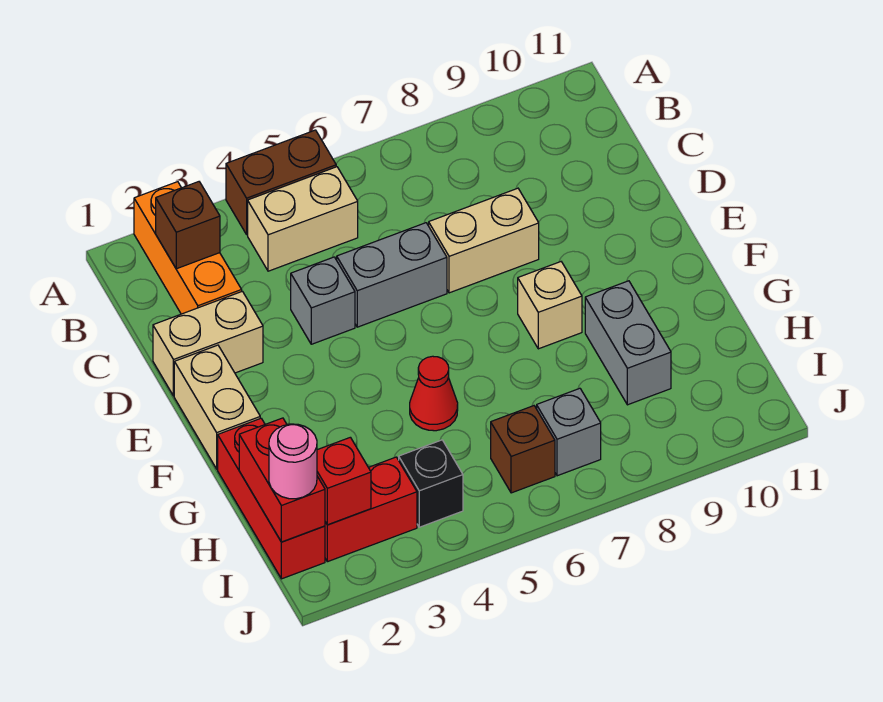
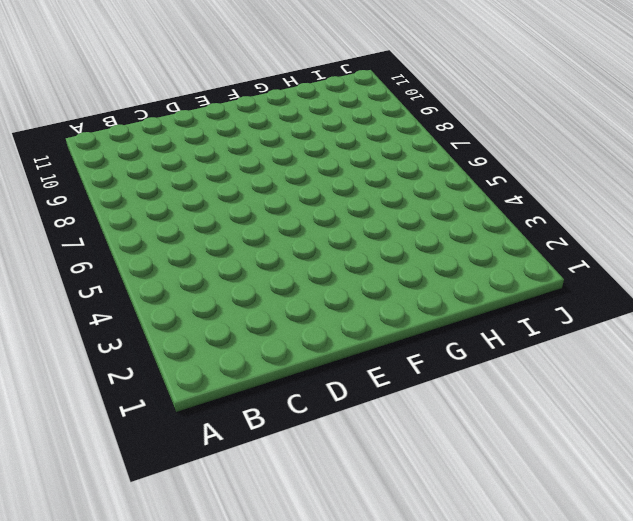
none -> orange brick A2:C2 level 1
none -> brown brick A4:A5 level 1
none -> tan brick B4:B5 level 1

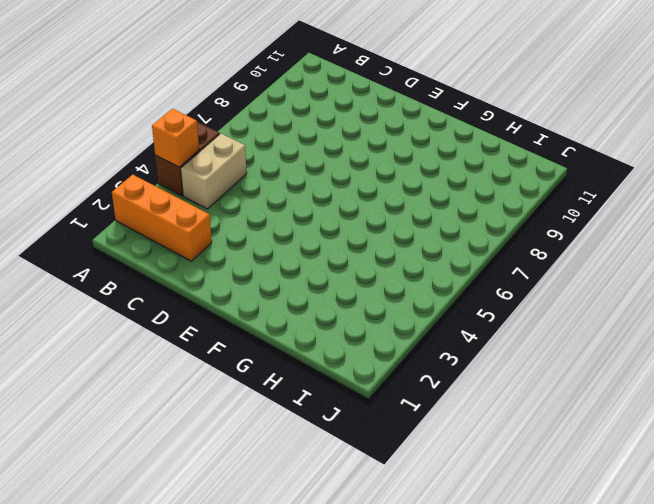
orange brick A4 level 2 -> none
none -> tan brick D1:D2 level 1
none -> grey brick D4 level 1
none -> grey brick D5:D6 level 1

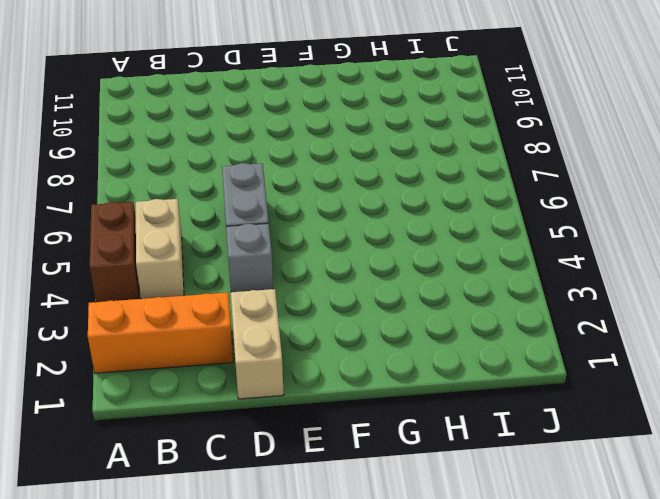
none -> tan brick D7:D8 level 1
none -> tan brick E1:F1 level 1
none -> tan brick F8 level 1

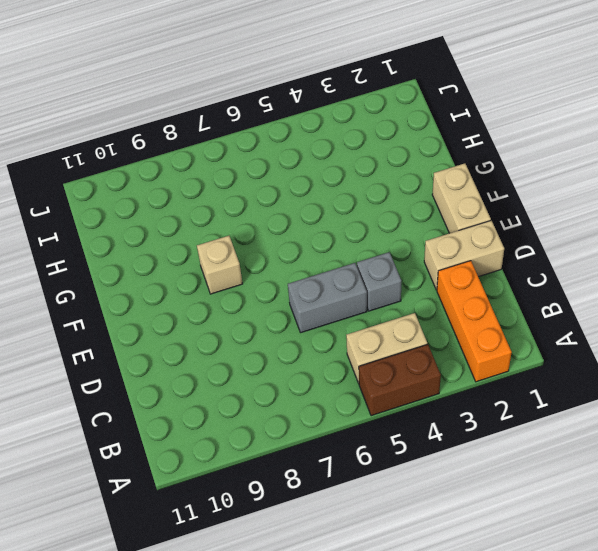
none -> tan brick D7:D8 level 1
none -> red brick G1:I1 level 1
none -> red cone G5 level 1

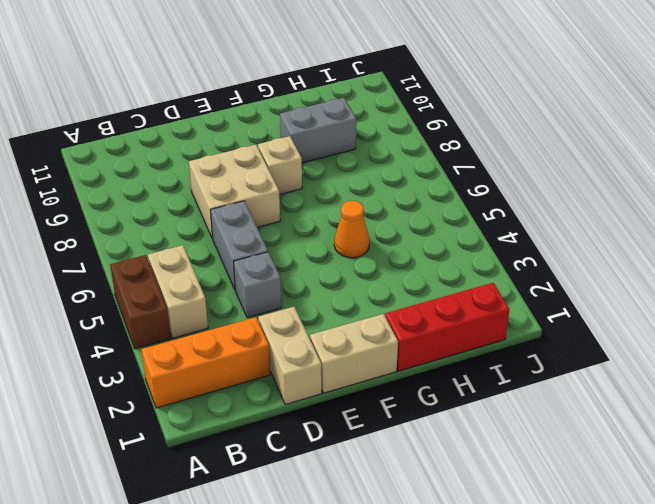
tan brick D7:E8 level 1 -> tan brick D7:D8 level 1
orange cone G5 level 1 -> red cone G5 level 1
none -> red brick I2:I3 level 1
none -> black brick I4 level 1
none -> brown brick I6 level 1

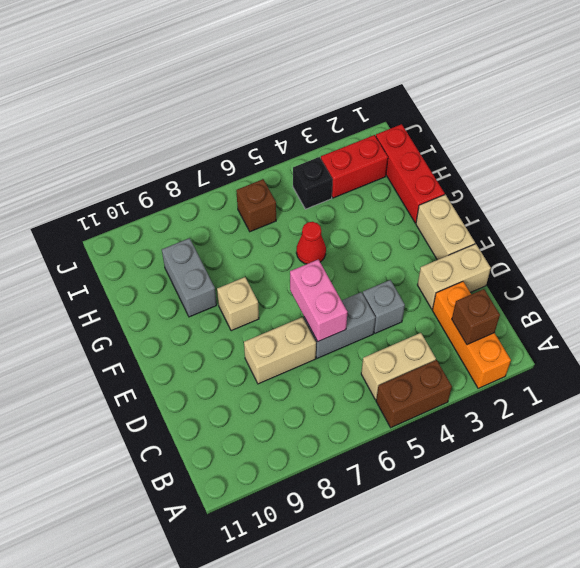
pink brick D6:E6 level 2 -> none
none -> grey brick I7 level 1
none -> red brick H1:I1 level 2
none -> red brick I2 level 2

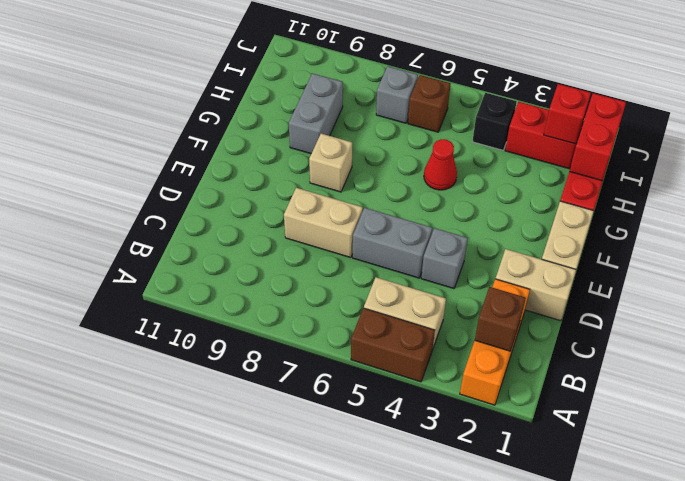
none -> pink round brick I1 level 3

